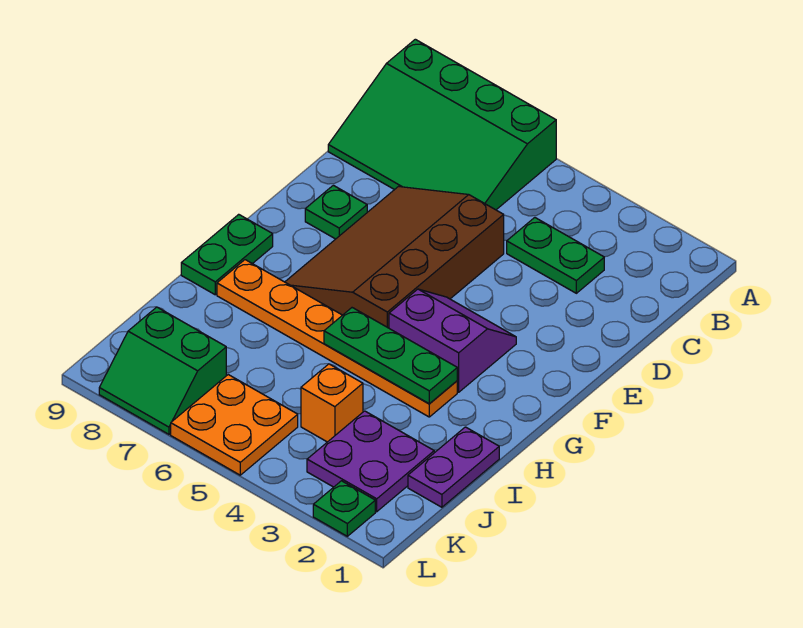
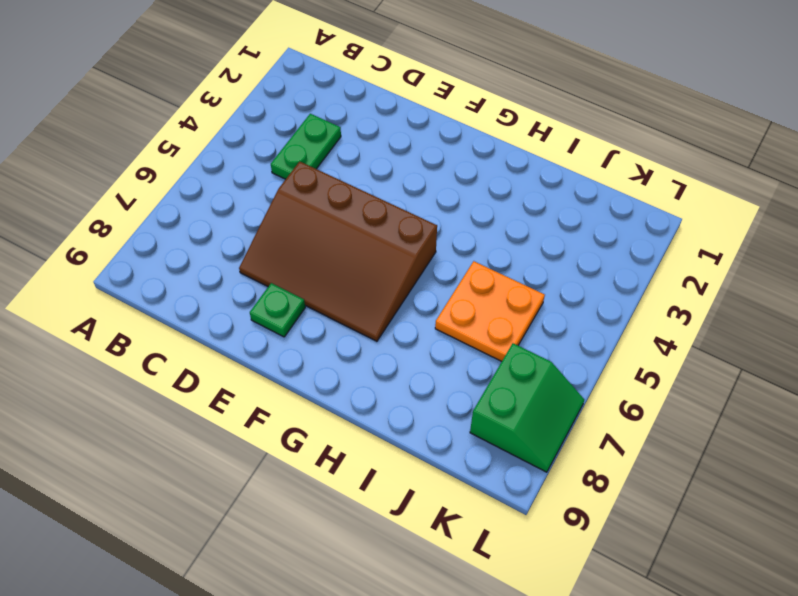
orange plate I5:J6 level 1 -> orange plate K5:L6 level 1
none -> green slope A6:C9 level 1 top A
none -> purple slope F3:G4 level 1 top G
none -> green plate G9:H9 level 1

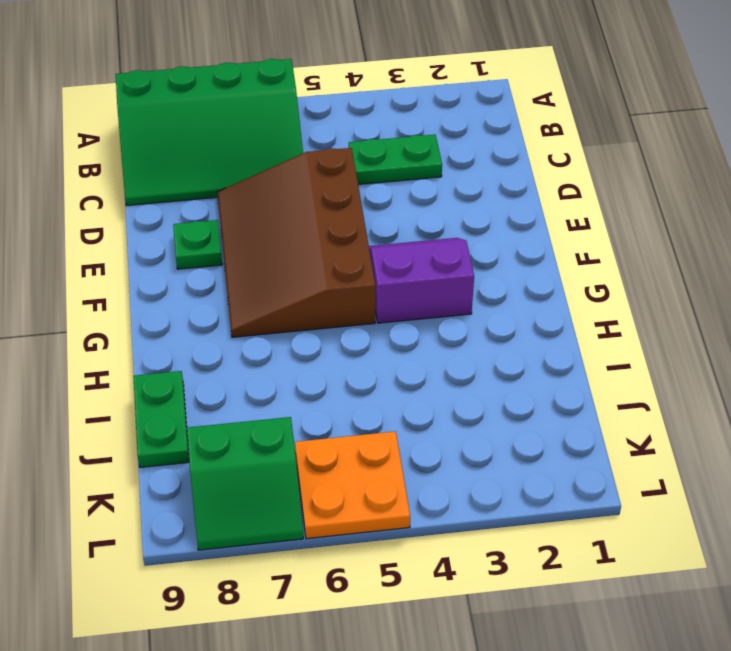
green plate I9:J9 level 1 -> green plate G9:H9 level 1
none -> orange plate H3:H8 level 1
none -> purple plate I1:J1 level 1
none -> purple plate J2:K3 level 1

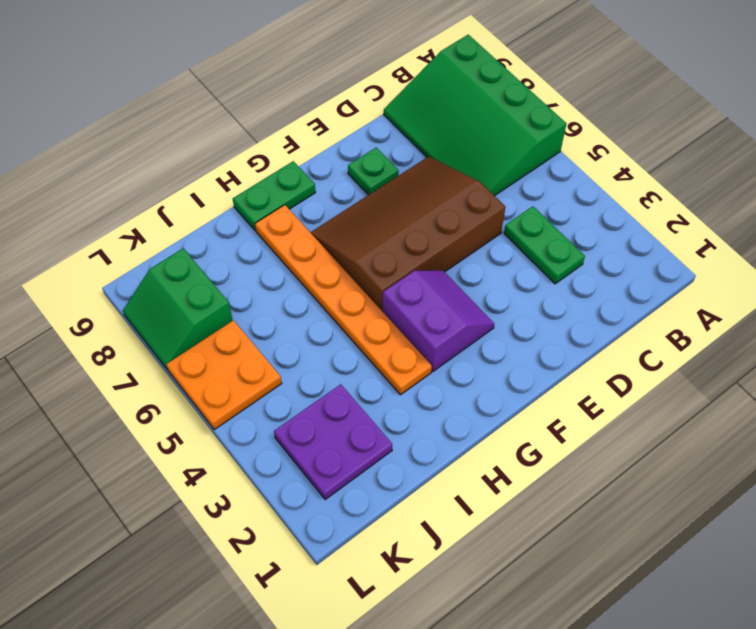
none -> purple plate I1:J1 level 1
none -> orange brick J4 level 1
none -> green plate L2 level 1

